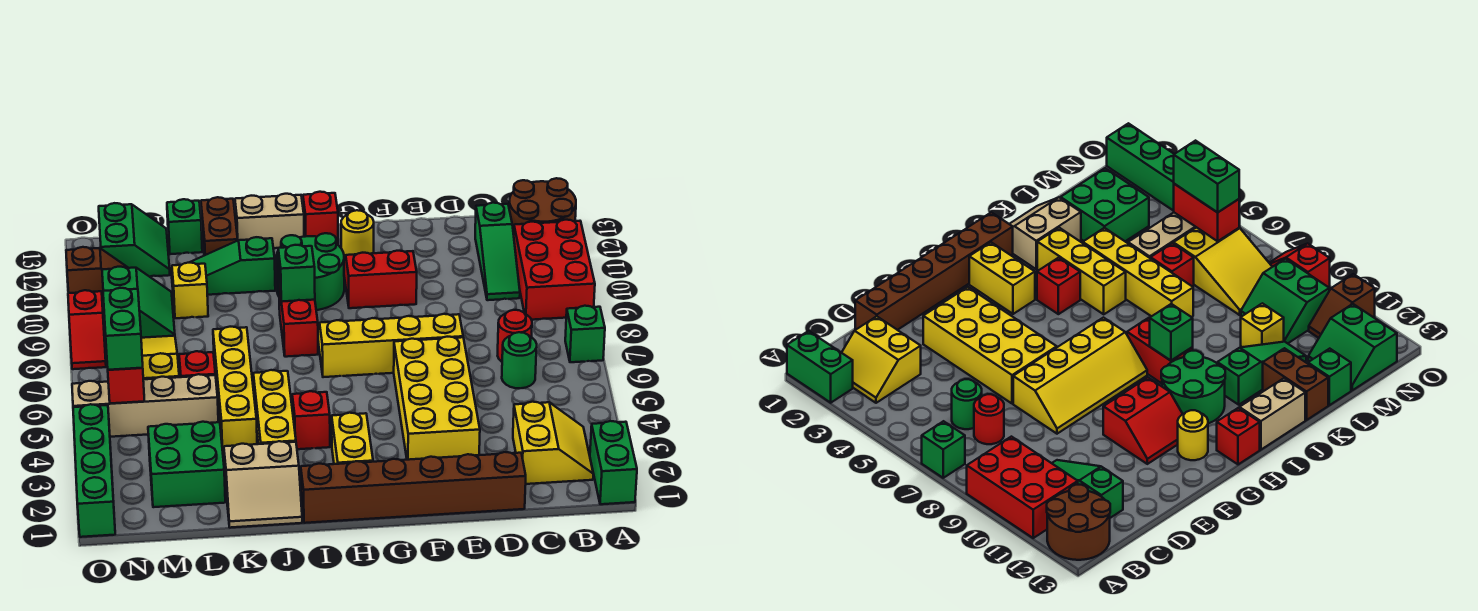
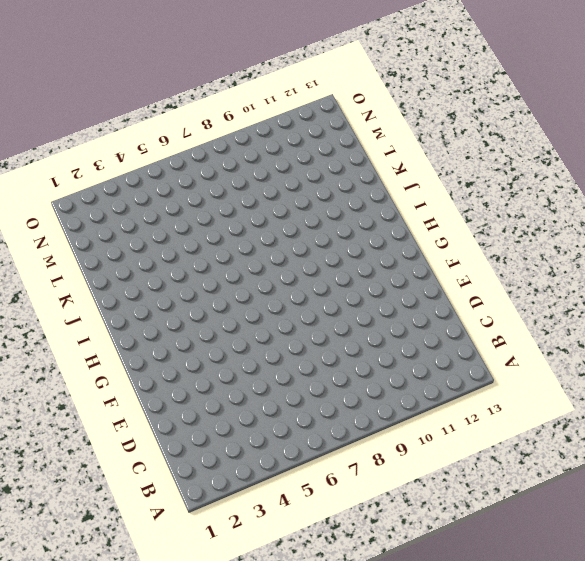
none -> green brick A1:A2 level 1
none -> green brick A7 level 1
none -> red brick A9:B11 level 1
none -> brown round brick A12:B13 level 1

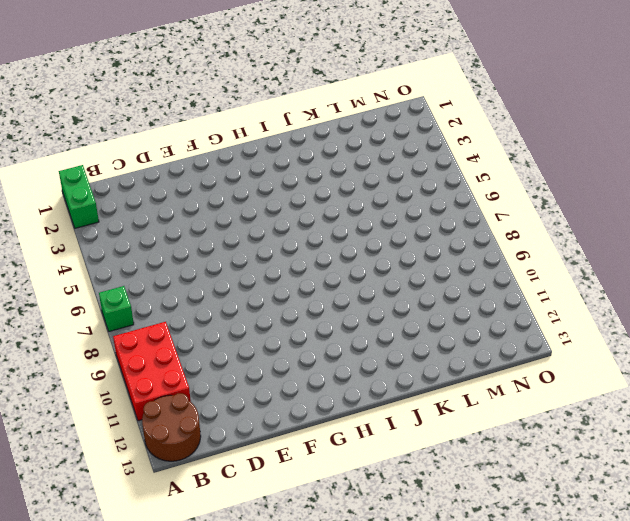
none -> yellow slope B2:C3 level 1 top C
none -> green round brick C6 level 1
none -> red round brick C7 level 1
none -> green slope C10:C12 level 1 top 12

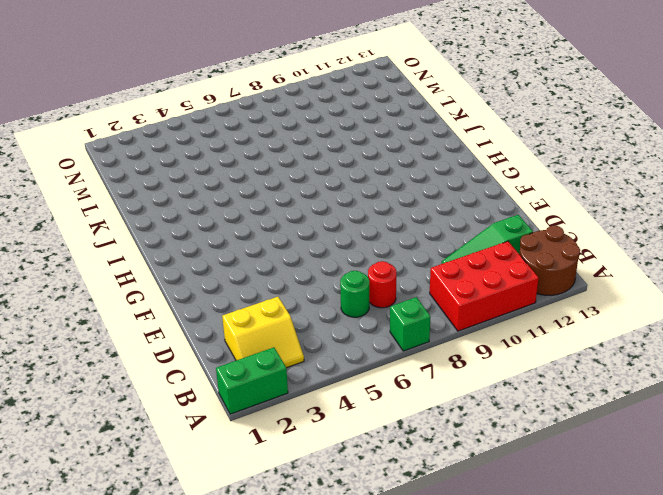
none -> brown brick D1:I1 level 1
none -> yellow brick E3:F6 level 1
none -> yellow slope E7:H8 level 1 top 7
none -> red slope F10:G11 level 1 top 10

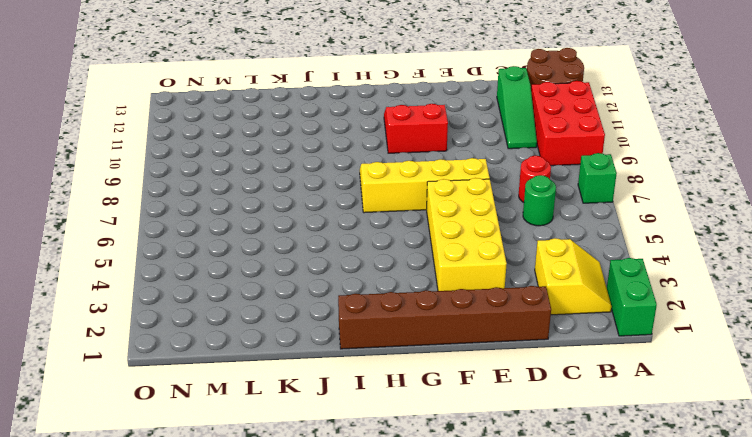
none -> yellow round brick G12 level 1
none -> yellow brick H2:H3 level 1
none -> green round brick H10:I11 level 1
none -> red brick H13 level 1

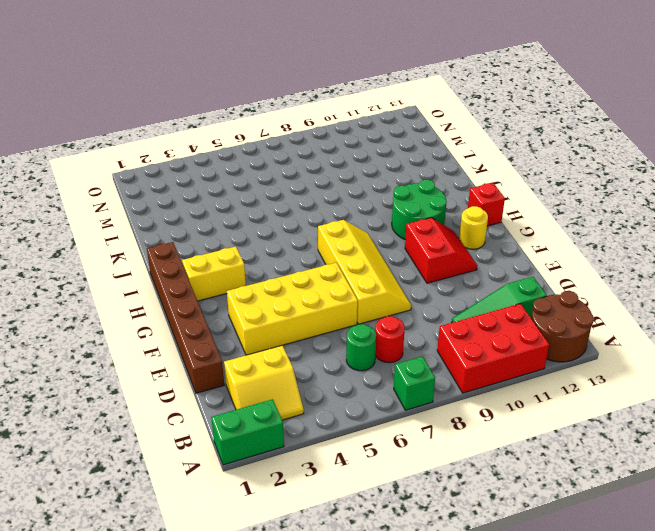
none -> red brick I4 level 1
none -> red brick I8:I9 level 1
none -> tan brick I13:J13 level 1
none -> tan slope J1:K2 level 1 top 2

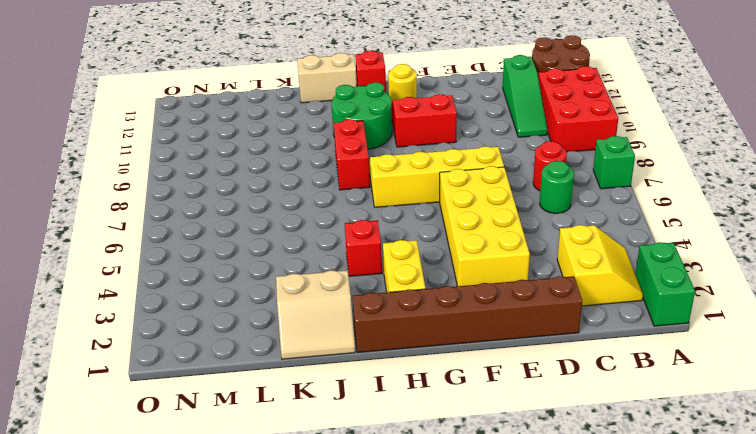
none -> yellow brick J3:J5 level 1
none -> green slope J11:L11 level 1 top J
none -> yellow brick K4:K7 level 1
none -> brown brick K12:K13 level 1

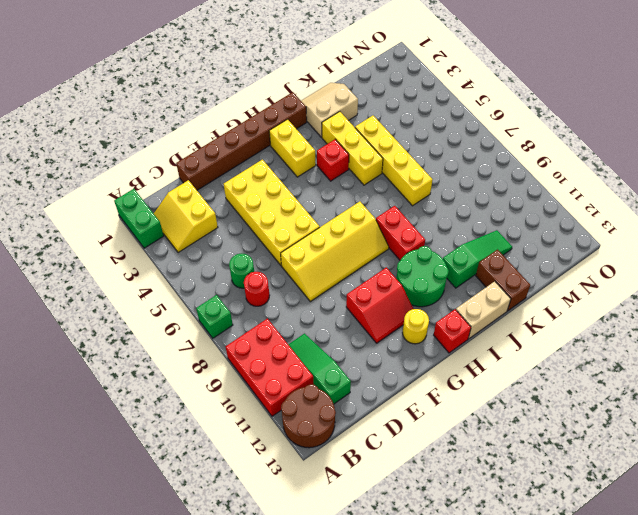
none -> green brick L2:M3 level 1
none -> tan brick L5:O5 level 1
none -> red brick L6 level 1
none -> yellow brick L10 level 1

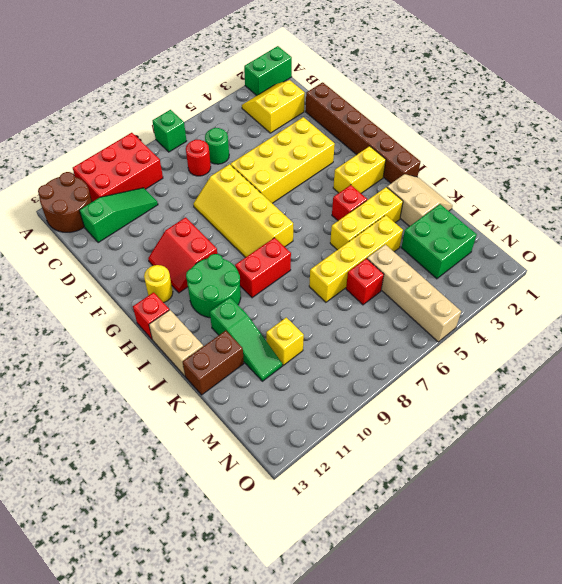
none -> green brick L13 level 1
none -> yellow slope M6:N8 level 1 top 6
none -> green slope M9:N10 level 1 top N
none -> green slope M12:N13 level 1 top N

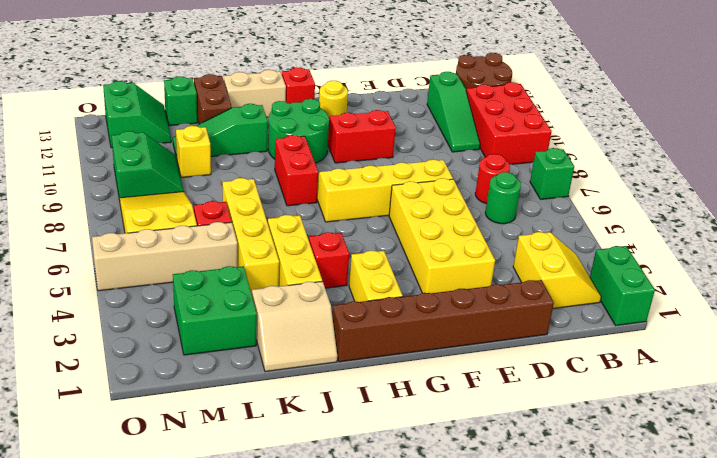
none -> brown slope N11:O11 level 1 top O
none -> green brick O1:O4 level 1
none -> red slope O8:O9 level 1 top 9
none -> green brick I9 level 2

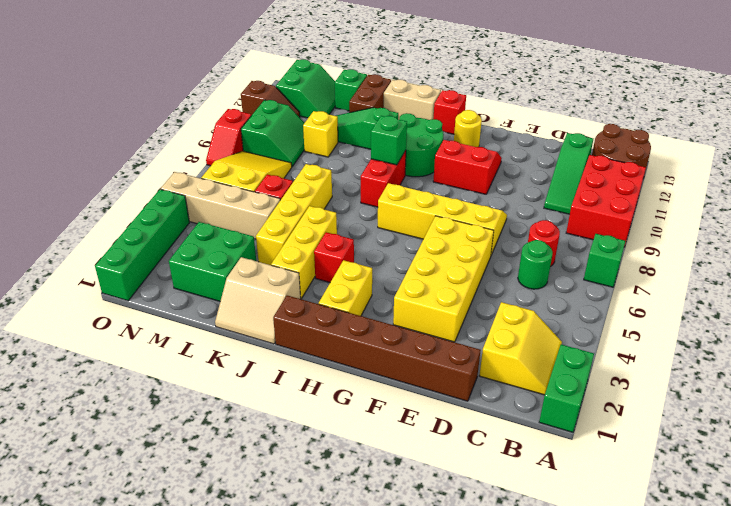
none -> red brick N5:N6 level 2
none -> green brick N5:N6 level 3

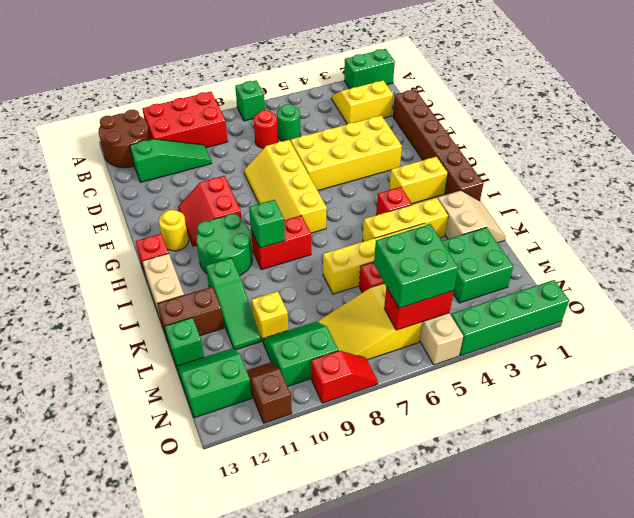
green brick M5:N6 level 3 -> green brick N5:N6 level 3

